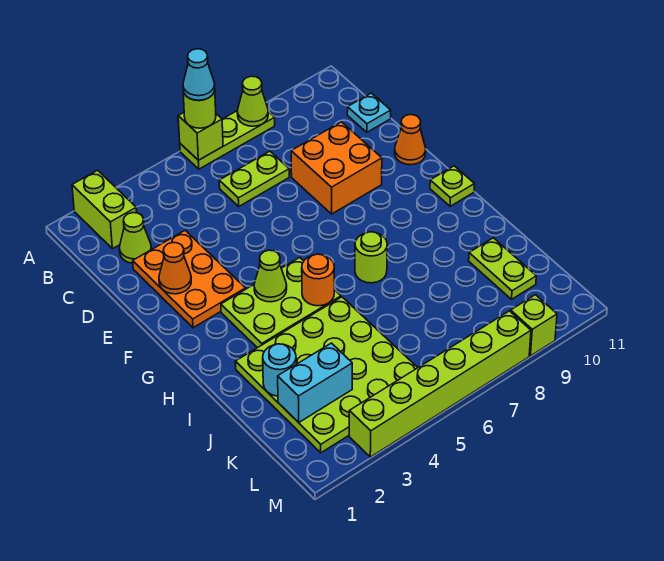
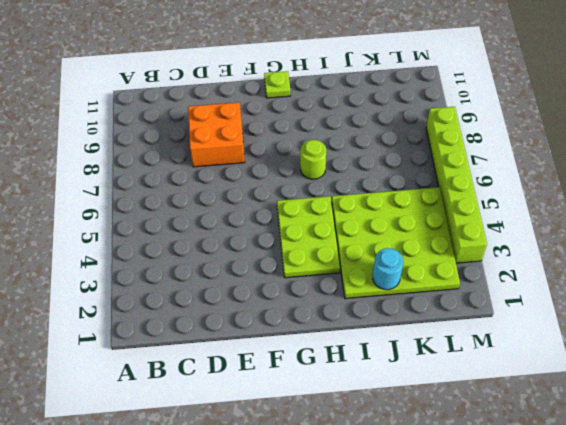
none -> lime brick A2:B2 level 1
none -> lime plate A6:A8 level 1
none -> lime cone C2 level 1

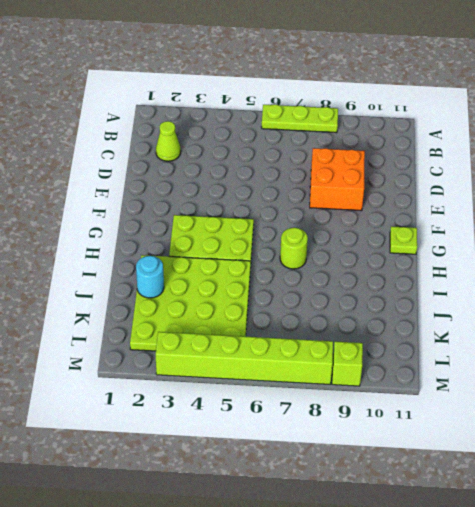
none -> lime brick A2:B2 level 1
none -> lime plate C6:C7 level 1
none -> cyan plate C11 level 1

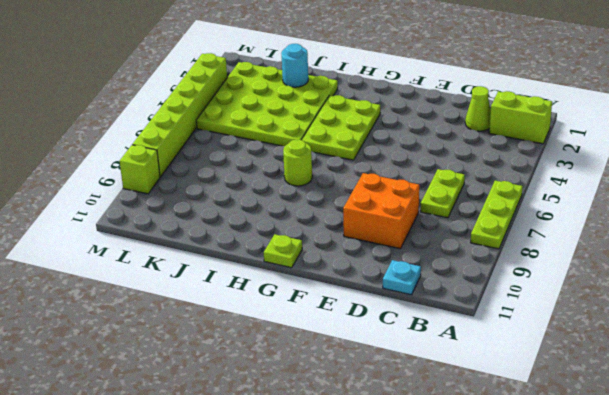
none -> orange plate D2:F3 level 1
none -> orange cone E11 level 1
none -> lime plate J10:K10 level 1

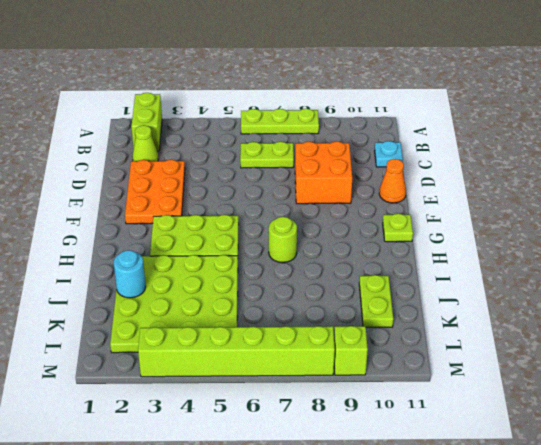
none -> lime brick A6 level 2
none -> lime cone A8 level 2
none -> orange cone E2 level 2

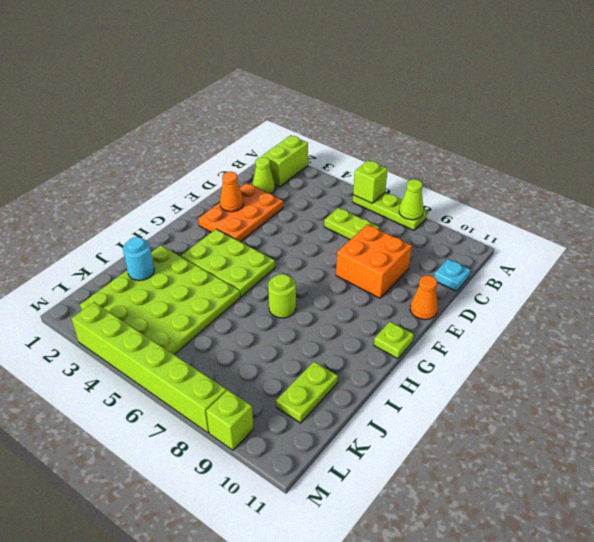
none -> lime cone G4 level 2
none -> orange round brick H5 level 2
none -> cyan brick K2:K3 level 2

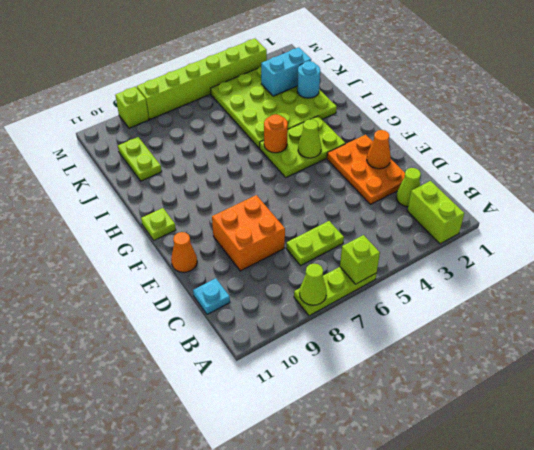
none -> lime round brick H7 level 1
none -> lime round brick A6 level 3
none -> cyan cone A6 level 4

